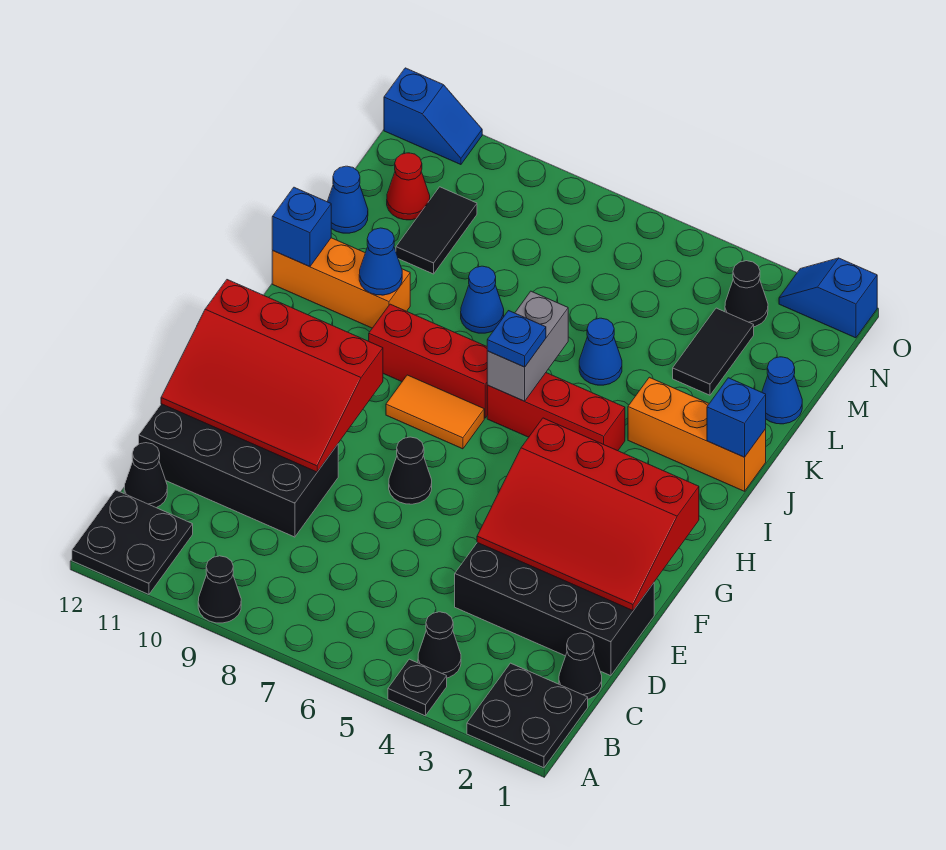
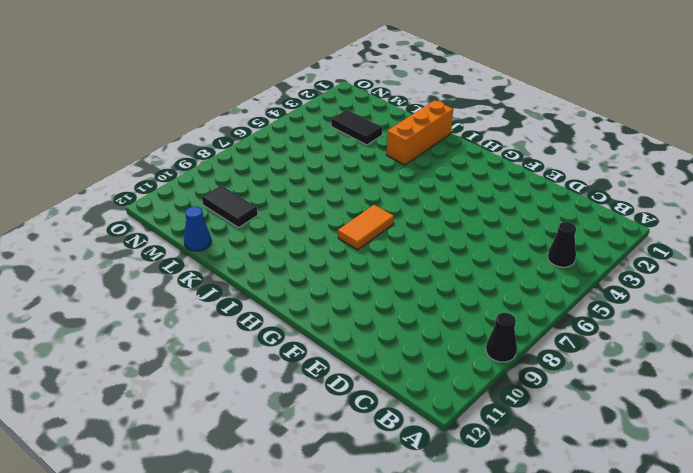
none -> black plate A1:B2 level 1
none -> black plate A4 level 1
none -> black plate A11:B12 level 1
none -> black cone C1 level 1

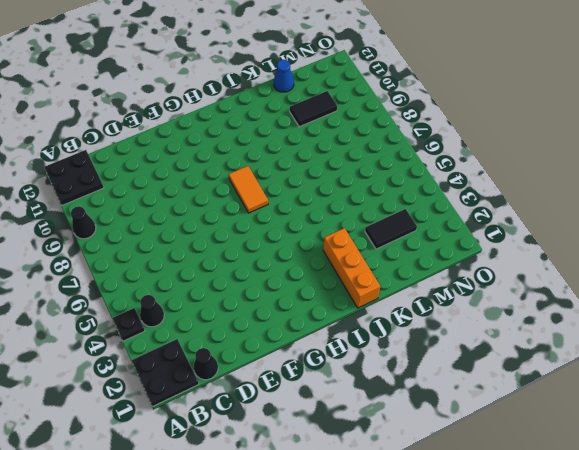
none -> black cone C12 level 1
none -> black brick D1:E4 level 1
none -> black brick D9:E12 level 1
none -> black cone F7 level 1

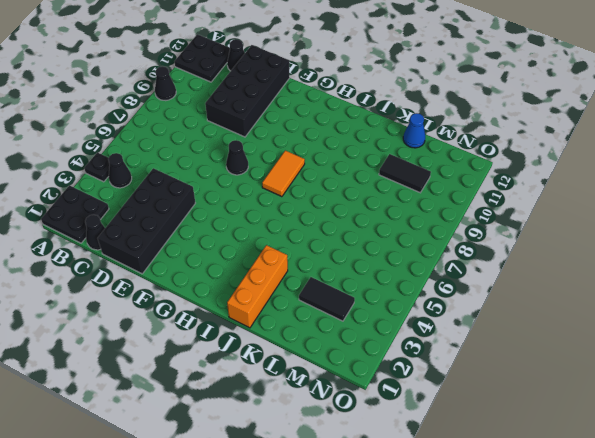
none -> red brick I4:I6 level 1
none -> red brick I7:I9 level 1
none -> orange brick J10:J12 level 1
none -> blue cone K5 level 1

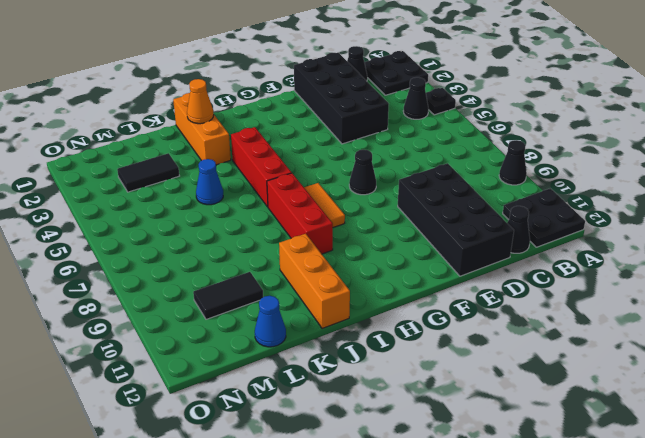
orange cone J2 level 2 -> none
none -> blue cone K8 level 1
none -> blue cone L1 level 1
none -> red cone M11 level 1
none -> black cone N3 level 1

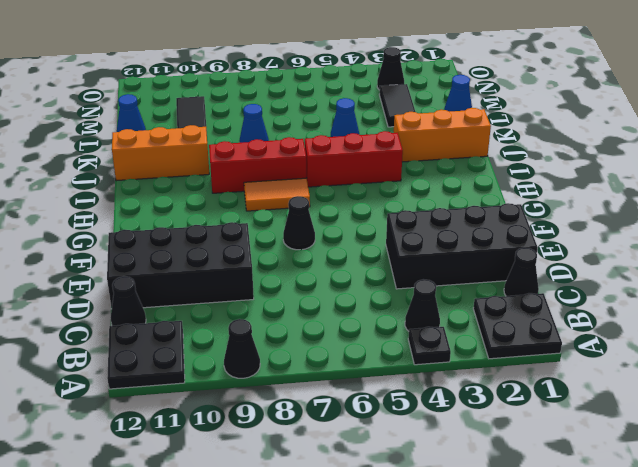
none -> red cone M11 level 1
none -> blue slope O1:O2 level 1 top 1
none -> blue slope O11:O12 level 1 top 12
none -> red slope E1:G4 level 2 top G

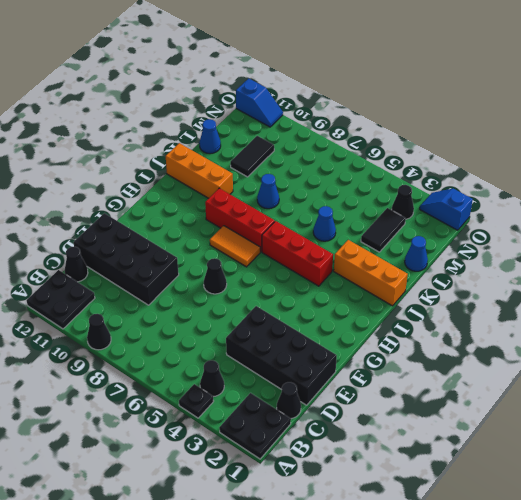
none -> red cone M11 level 1
none -> red slope E1:G4 level 2 top G
none -> red slope E9:G12 level 2 top G
none -> grey brick I6:J6 level 2

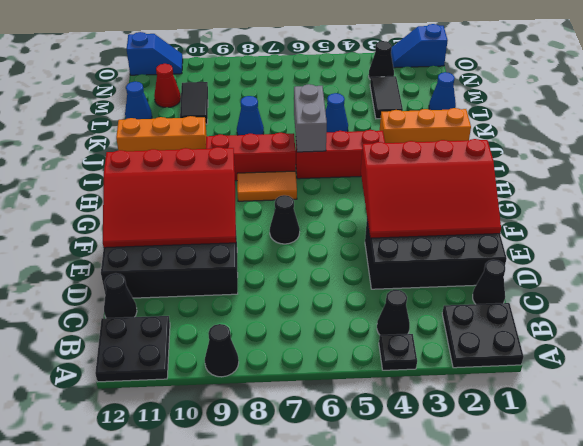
none -> blue brick J1 level 2
none -> blue cone J10 level 2
none -> blue brick J12 level 2
none -> blue plate I6 level 3

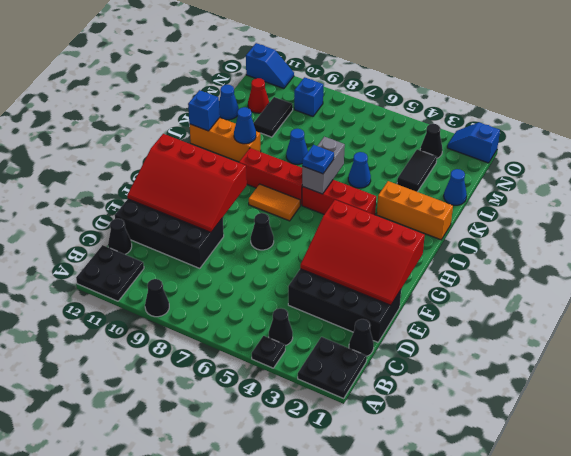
blue brick N9 level 1 -> blue brick J1 level 2

